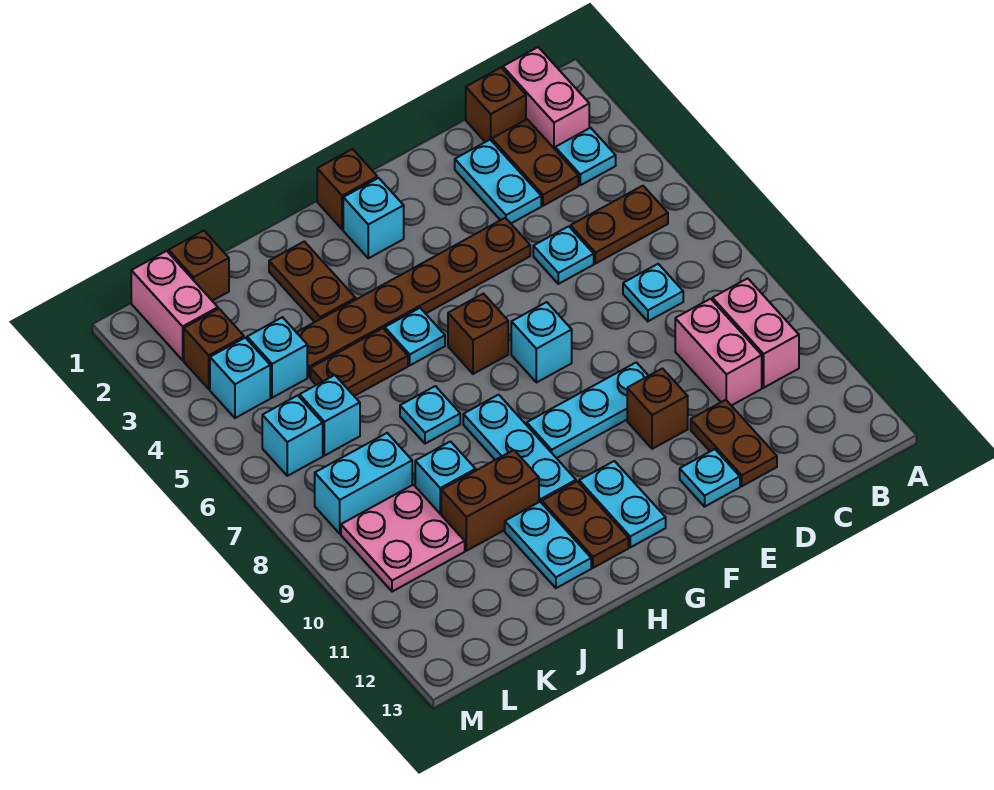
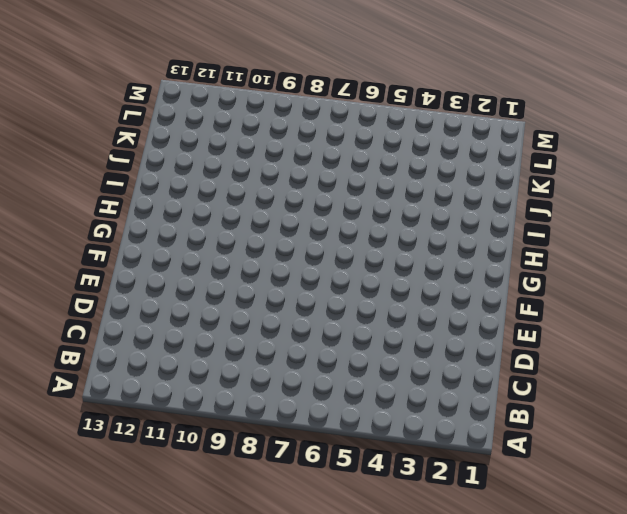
none -> pink brick B1:B2 level 1
none -> cyan plate B3 level 1
none -> brown plate B5:C5 level 1
none -> pink brick B9:B10 level 1

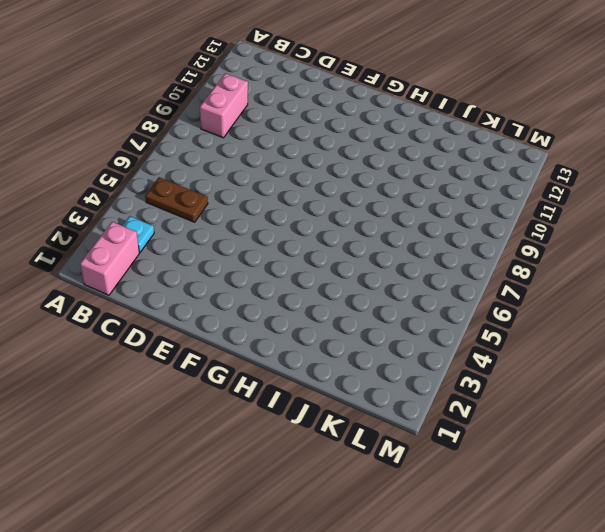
none -> brown brick C1 level 1
none -> brown plate C2:C3 level 1
none -> cyan plate C7 level 1
none -> pink brick C9:C10 level 1

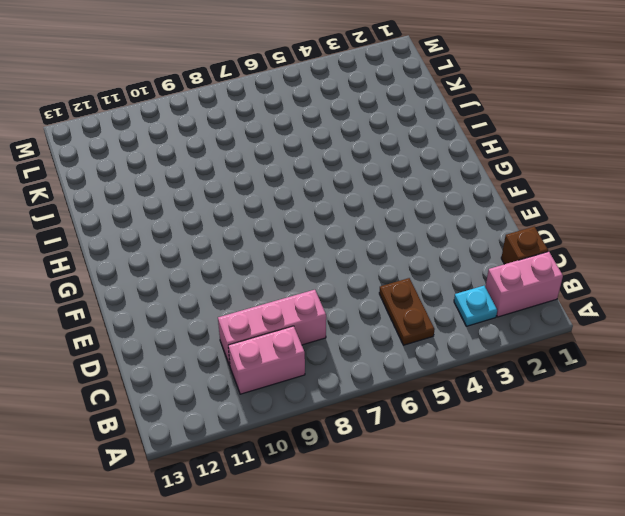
pink brick C8:C10 level 1 -> pink brick C9:C10 level 1
none -> brown plate C2:C3 level 1
none -> cyan plate C7 level 1
none -> cyan plate D2:D3 level 1
none -> cyan plate D5 level 1

